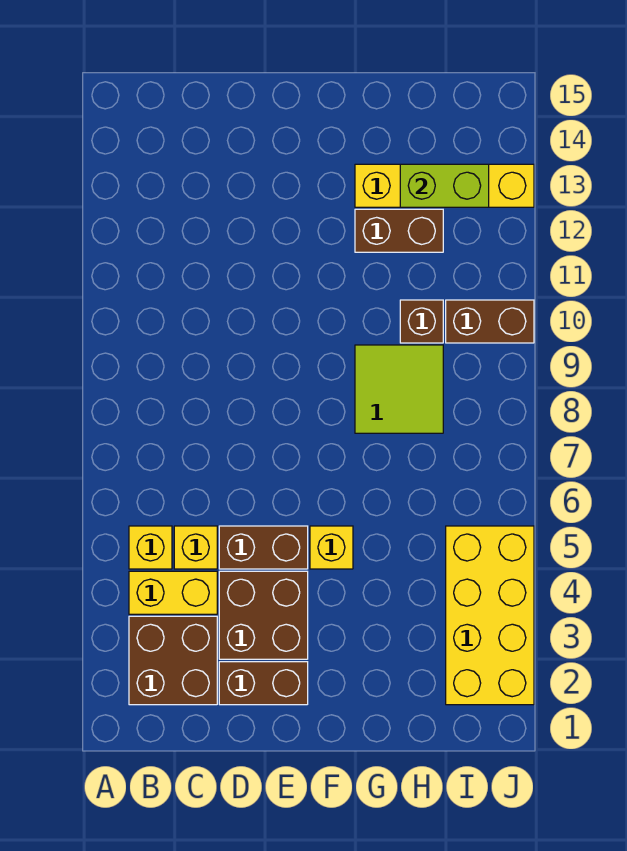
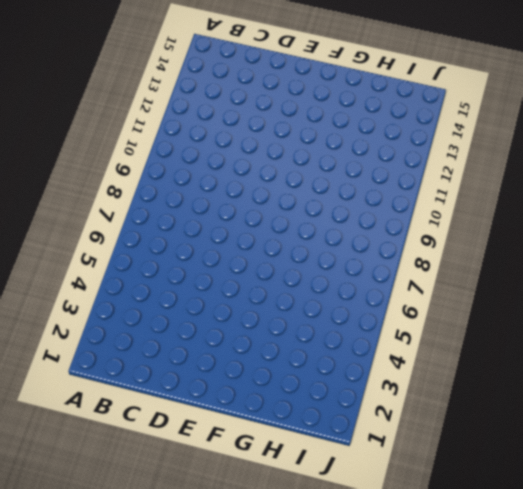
none -> brown brick B2:C3 level 1
none -> yellow brick B4:C4 level 1
none -> yellow brick B5 level 1

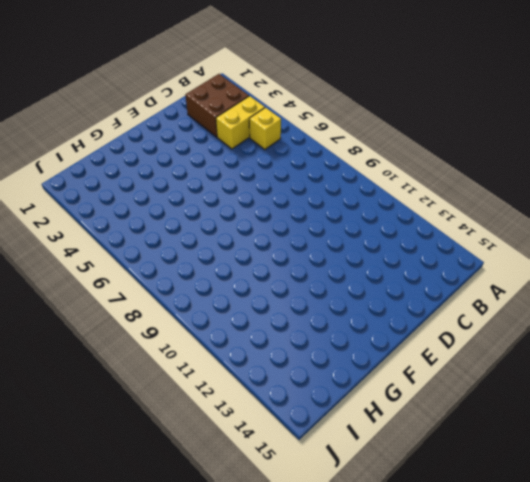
none -> yellow brick C5 level 1
none -> brown brick D2:E2 level 1
none -> brown brick D3:E4 level 1

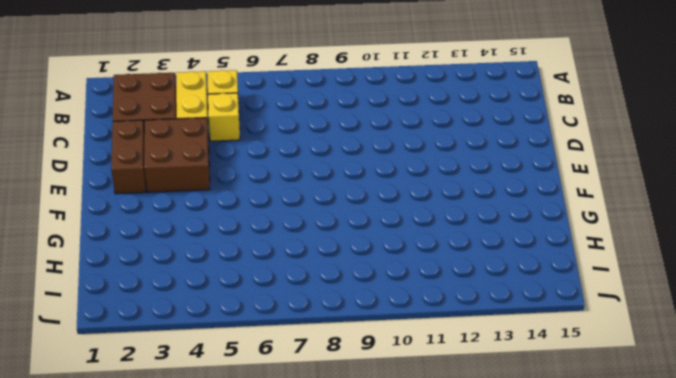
none -> brown brick D5:E5 level 1
none -> yellow brick F5 level 1
none -> lime tile G8:H9 level 1

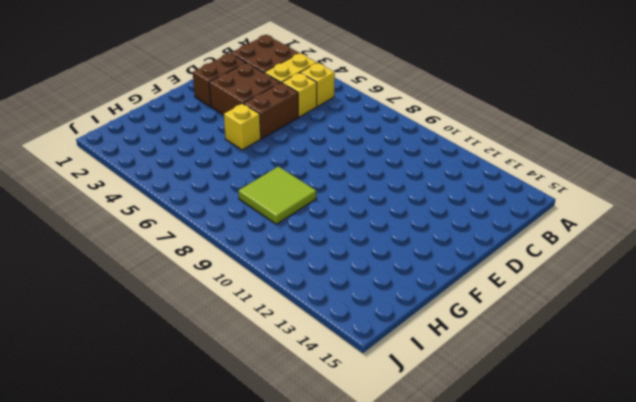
none -> brown brick G12:H12 level 1
none -> yellow brick G13:J13 level 1
none -> brown brick H10 level 1

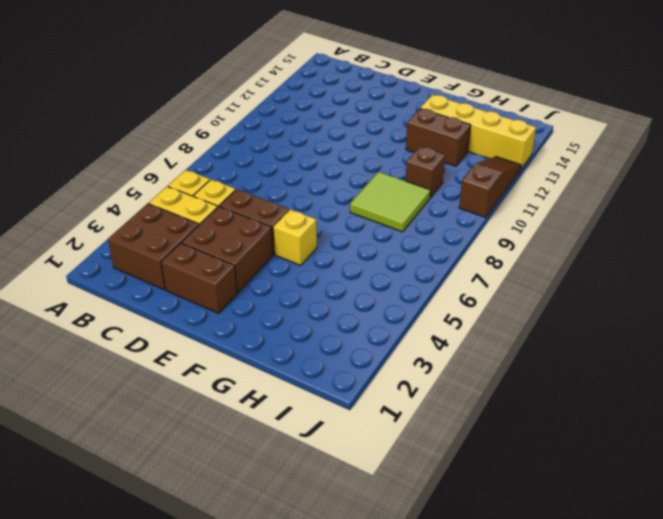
brown slope J10:J12 level 1 top 10 -> brown brick I10:J10 level 1
none -> yellow brick I2:J5 level 1
none -> lime brick H13:I13 level 2

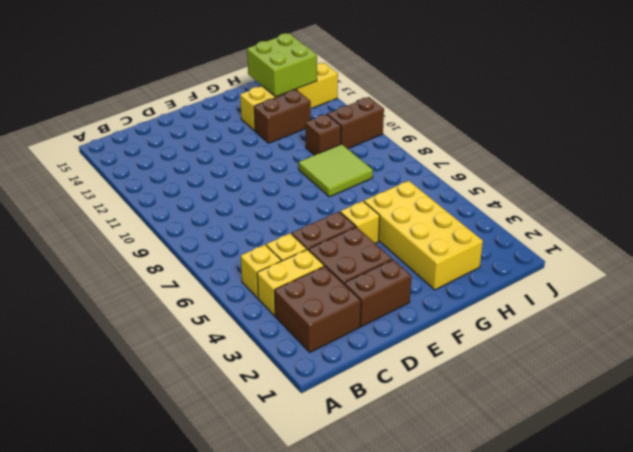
yellow brick G2:H5 level 1 -> yellow brick I2:J5 level 1
lime brick H13:I14 level 2 -> lime brick H13:I13 level 2

